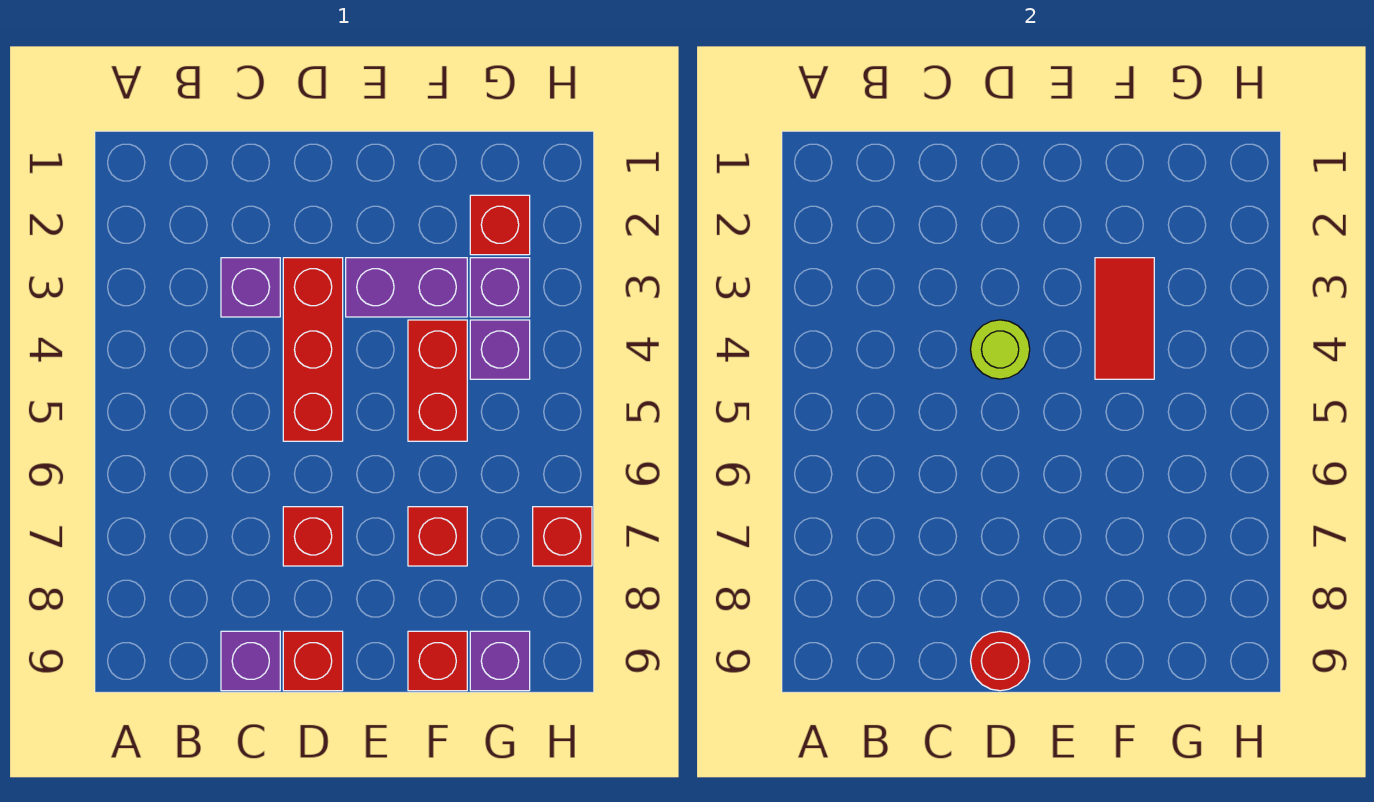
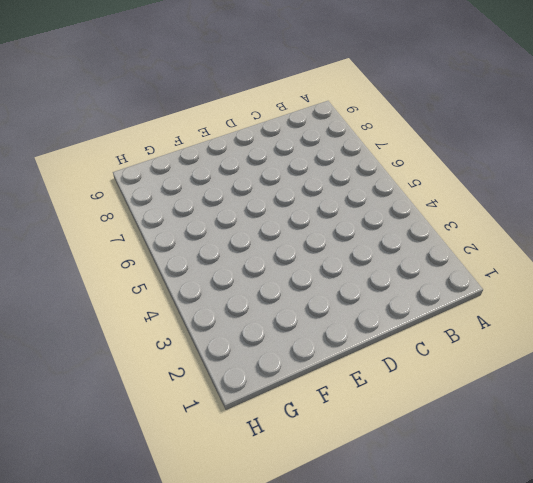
none -> purple brick C3 level 1
none -> purple brick C9 level 1
none -> red brick D3:D5 level 1

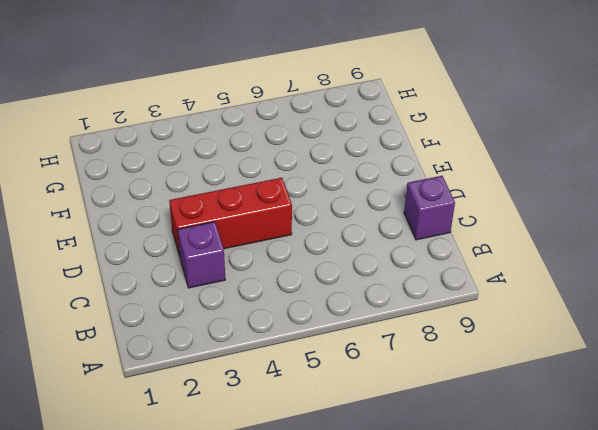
none -> red brick D7 level 1
none -> red brick D9 level 1
none -> purple brick E3:F3 level 1

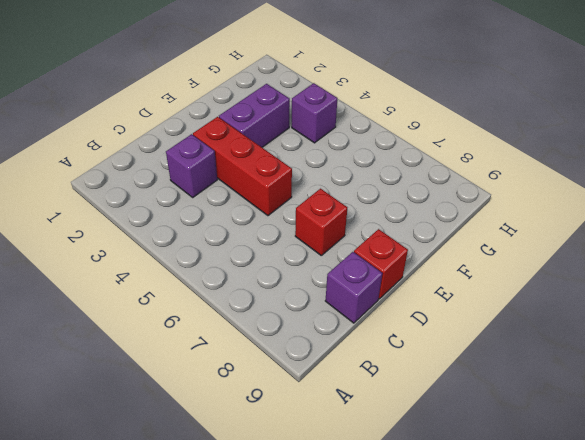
none -> red brick F4:F5 level 1
none -> red brick F7 level 1
none -> red brick F9 level 1

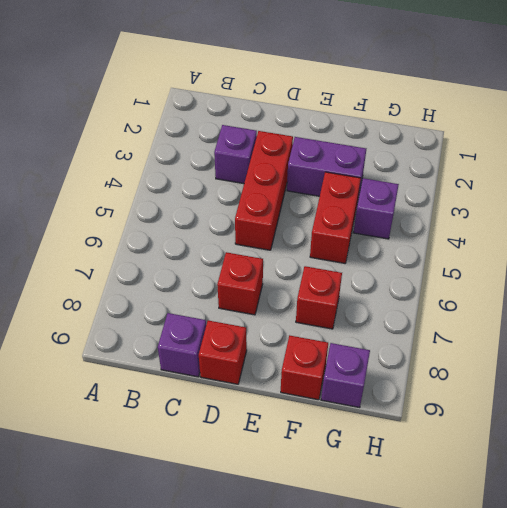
none -> red brick G2 level 1
none -> purple brick G3 level 1
none -> red brick H7 level 1

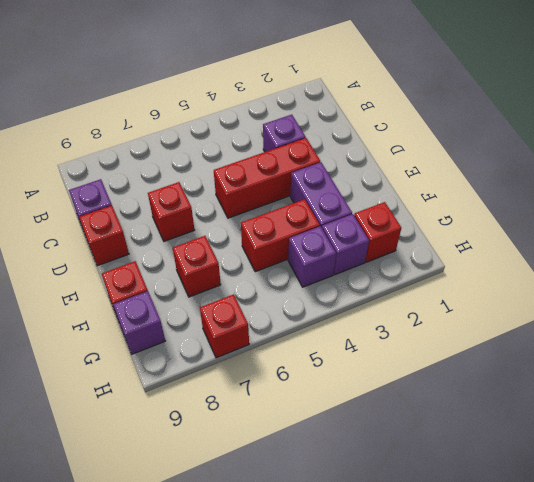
none -> lime round brick D4 level 2
none -> red round brick D9 level 2
none -> red tile F3:F4 level 2

